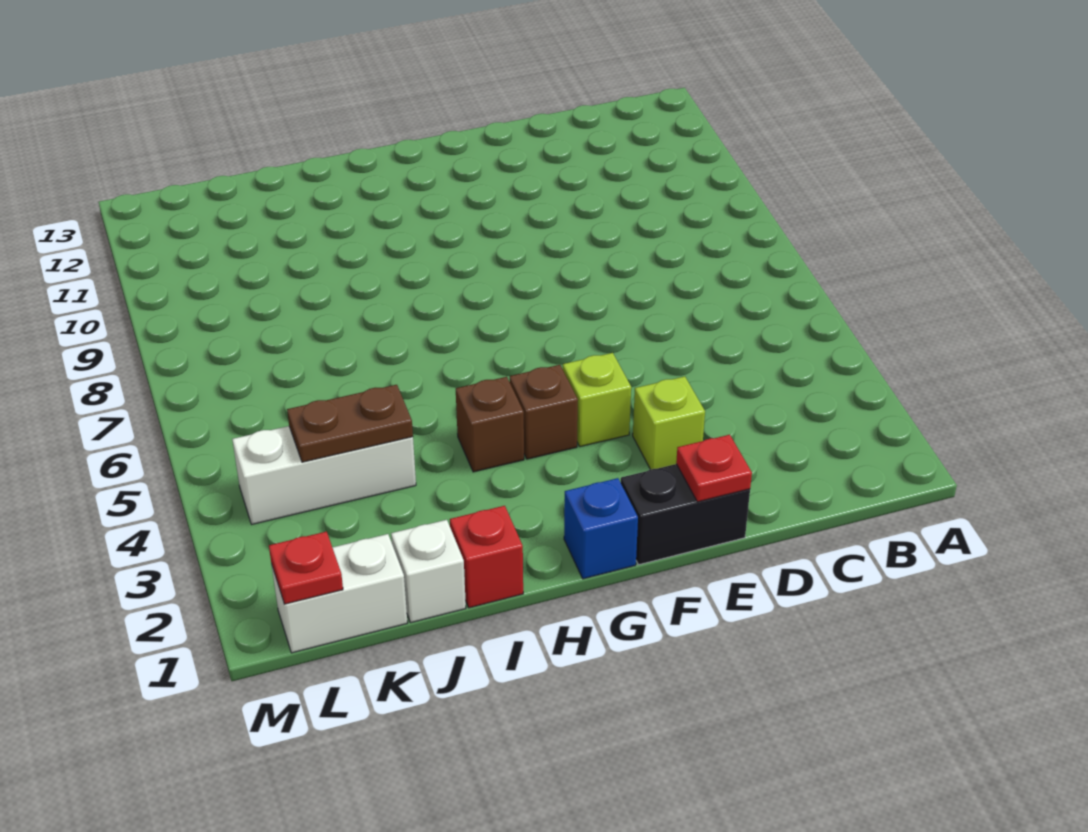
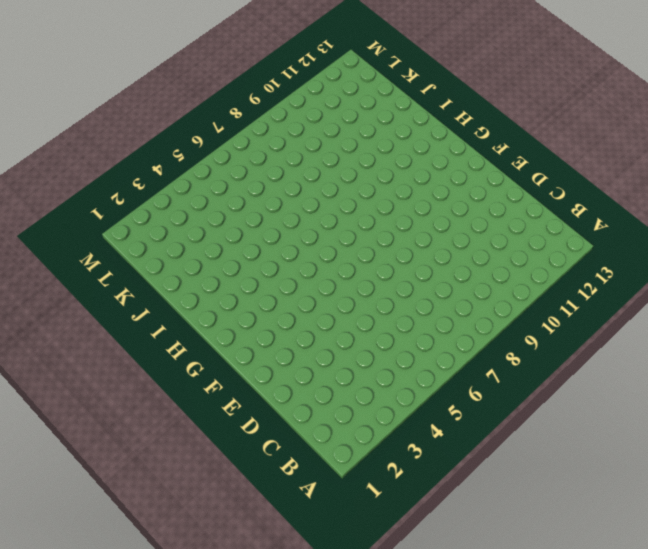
none -> black brick E1:F1 level 1
none -> lime brick E3 level 1
none -> lime brick F4 level 1

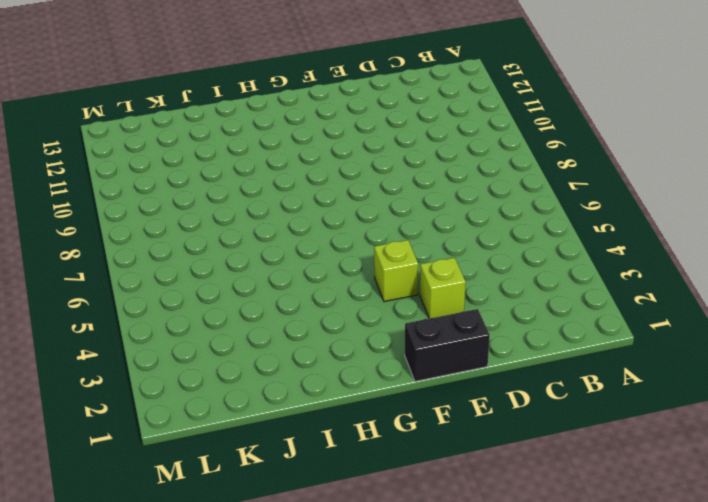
none -> blue brick G1 level 1
none -> brown brick G4 level 1
none -> brown brick H4 level 1

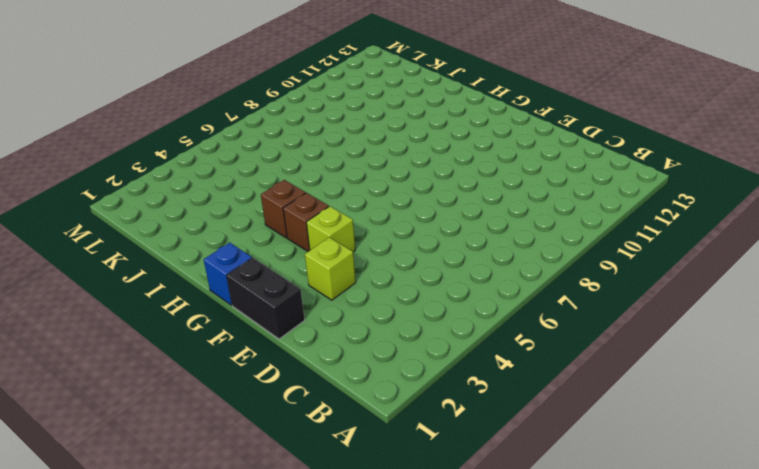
none -> red brick I1 level 1
none -> white brick J1 level 1
none -> white brick J4:L4 level 1

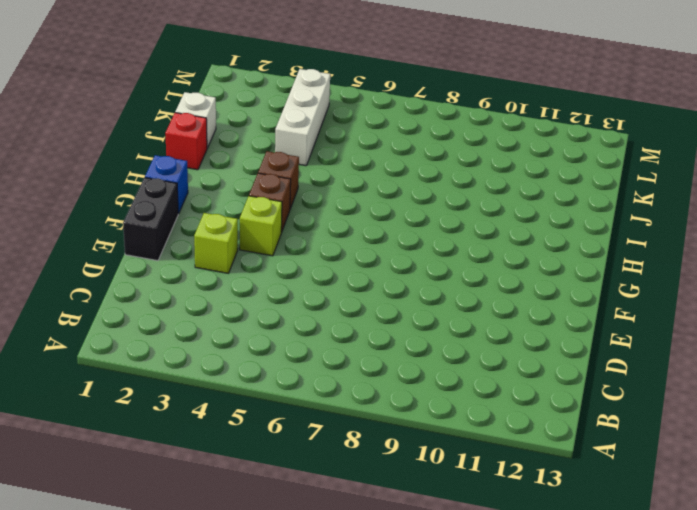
none -> white brick K1:L1 level 1
none -> red plate E1 level 2
none -> brown plate J4:K4 level 2

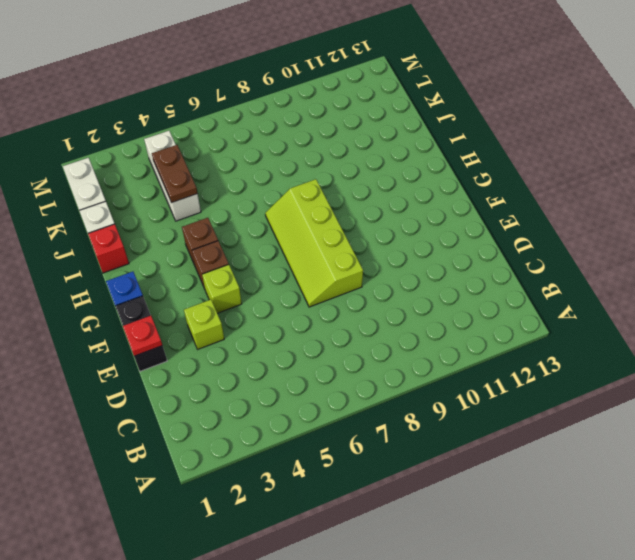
lime slope E7:H8 level 1 top 8 -> none
none -> red plate L1 level 2

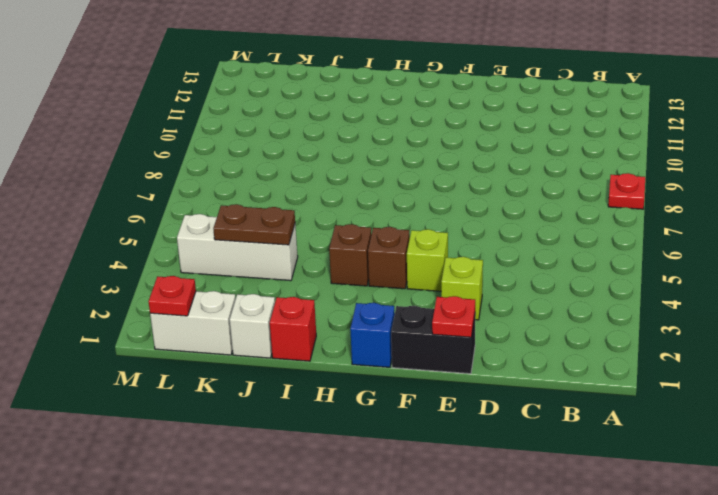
red plate A8 level 1 -> none

